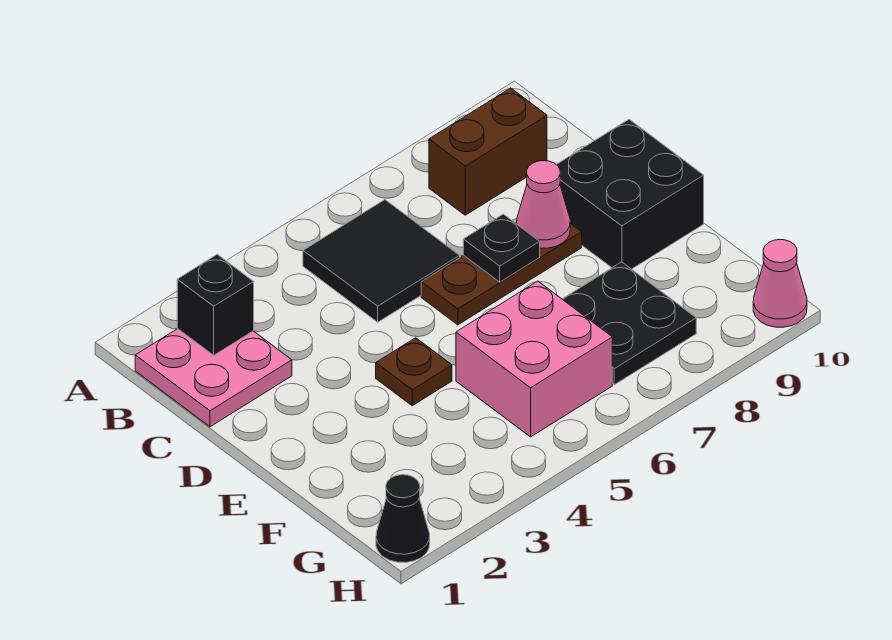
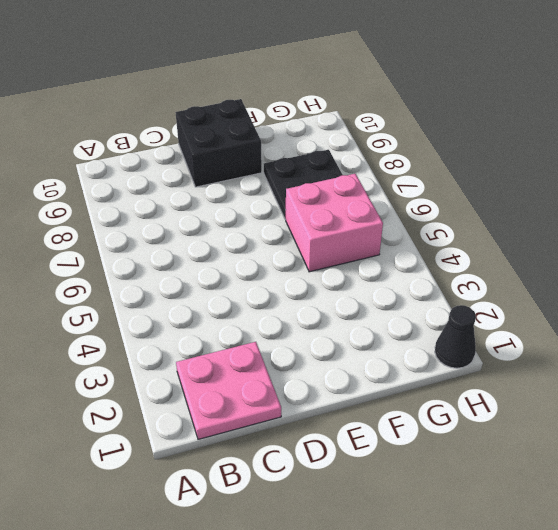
none -> black tile B5:C6 level 1
none -> brown brick B8:B9 level 1
none -> brown plate D6:D8 level 1

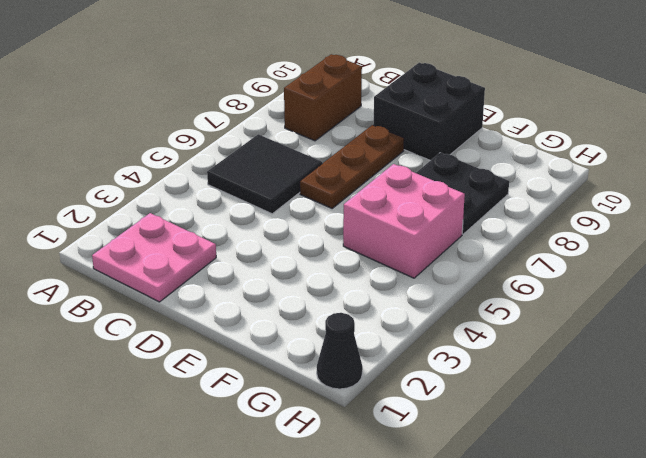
none -> brown plate E4 level 1
none -> pink cone H10 level 1
none -> black brick B2 level 2

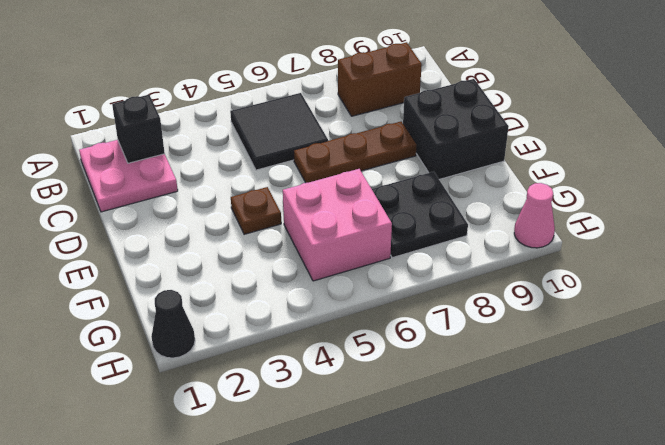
none -> black plate D7 level 2
none -> pink cone D8 level 2

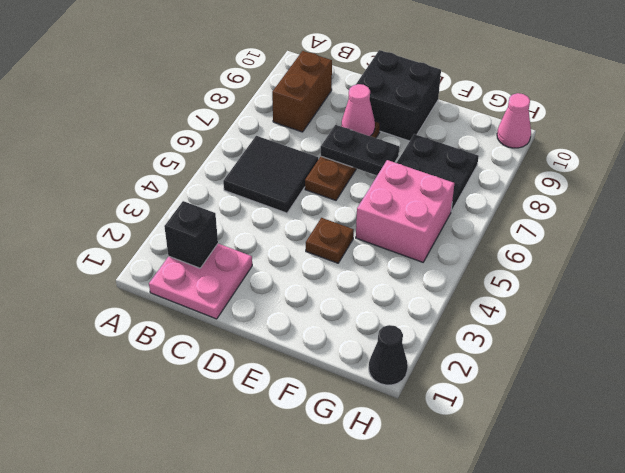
black plate D7:E7 level 2 -> black plate D7 level 2

